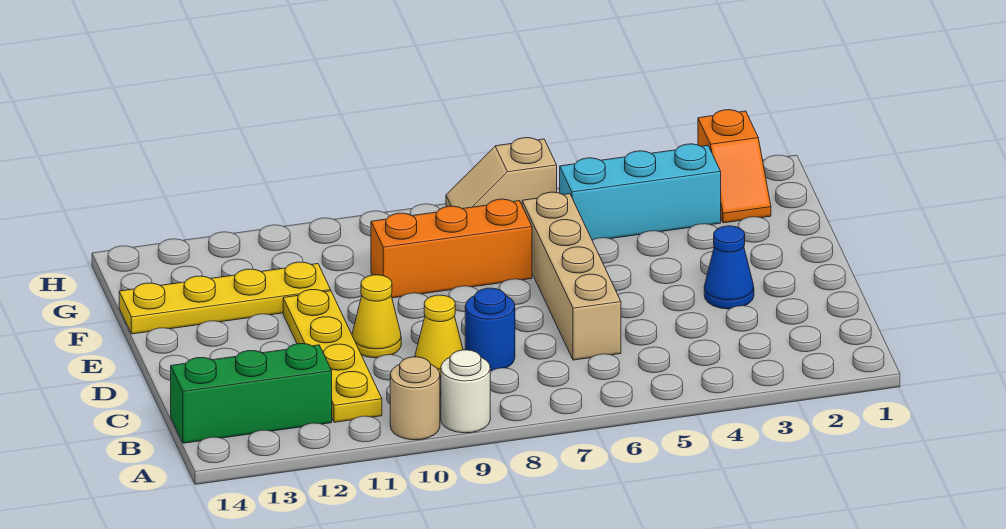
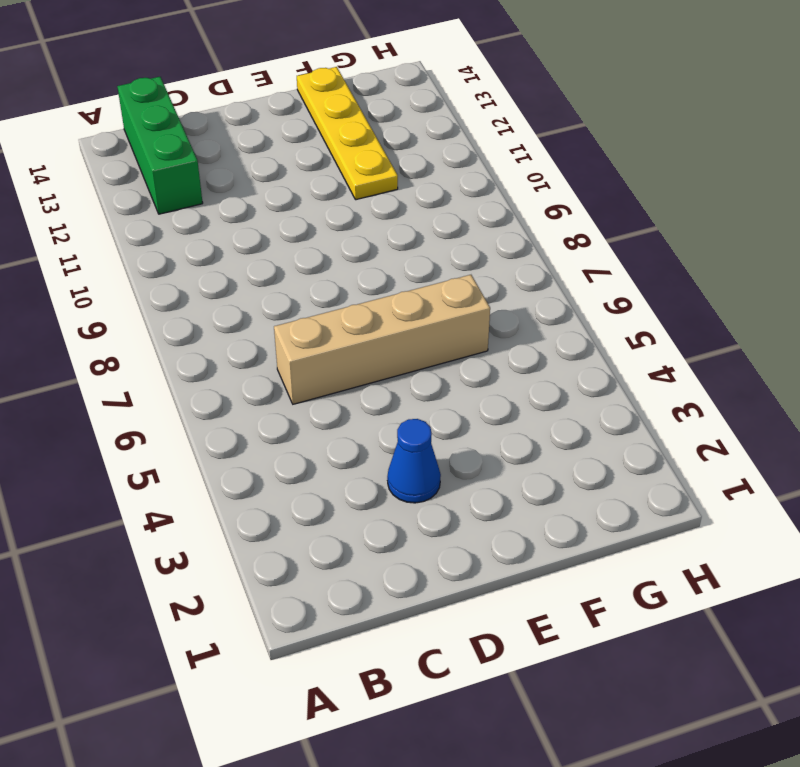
none -> white round brick A9 level 1
none -> tan round brick A10 level 1
none -> yellow plate B11:E11 level 1

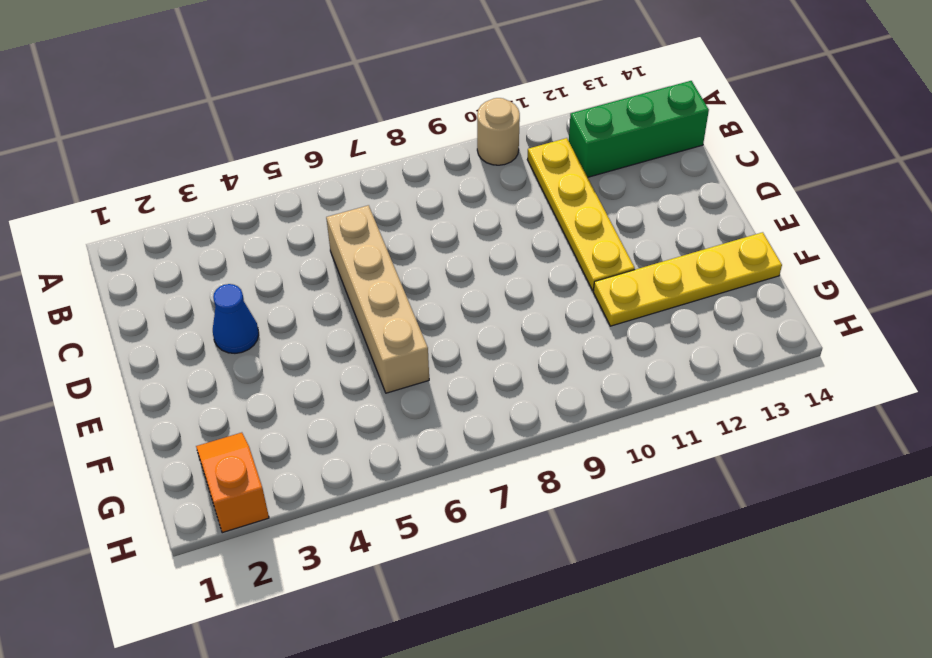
none -> white round brick A9 level 1
none -> blue round brick C8 level 1
none -> yellow cone C9 level 1

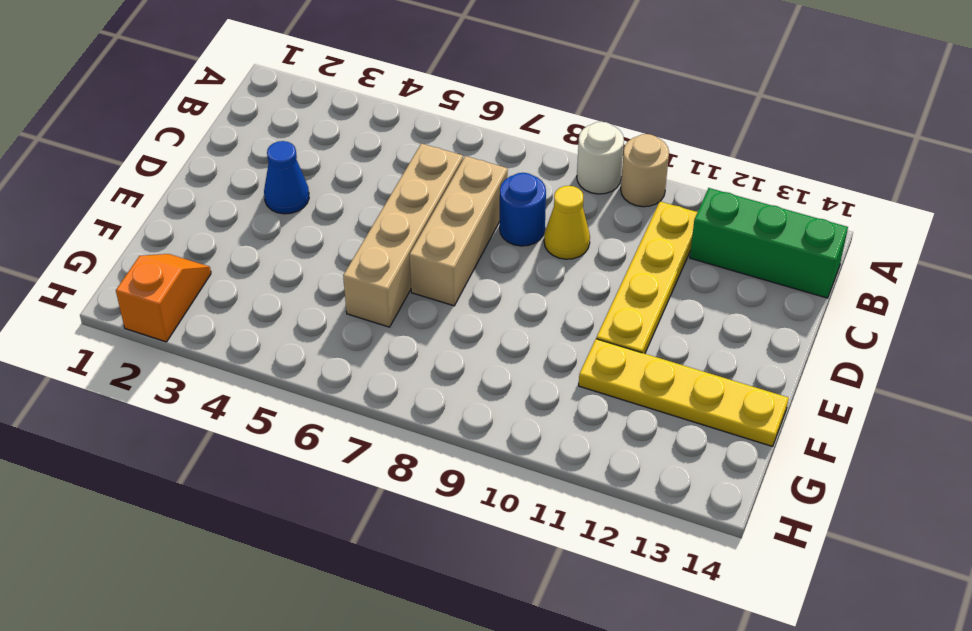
tan brick C7:E7 level 1 -> none
none -> yellow cone D10 level 1
none -> orange brick F7:F9 level 1
none -> cyan brick G3:G5 level 1

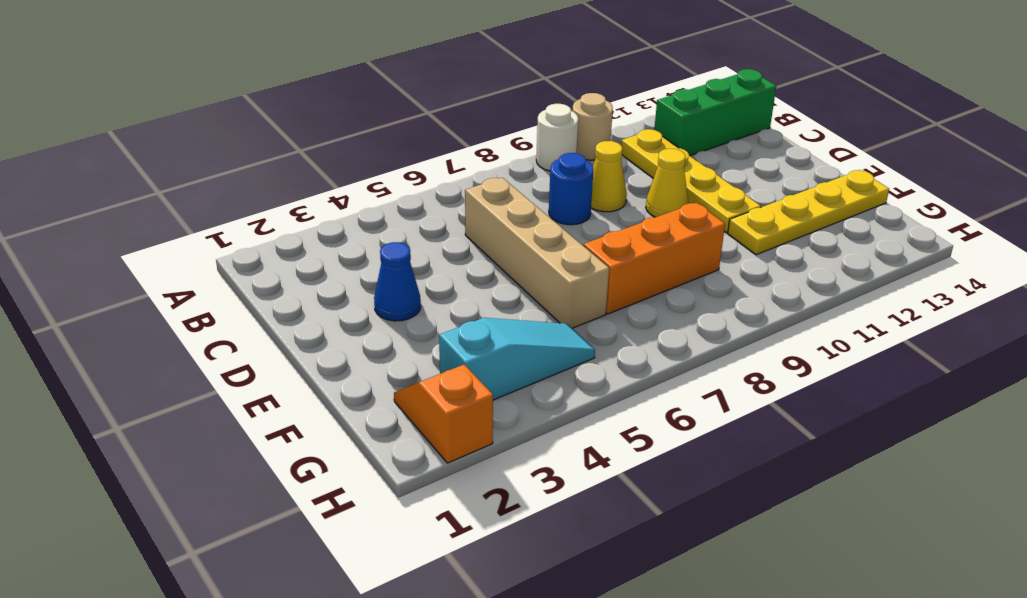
cyan slope G3:G5 level 1 top 3 -> cyan brick G3:G5 level 1
none -> tan slope H6:H7 level 1 top 6

